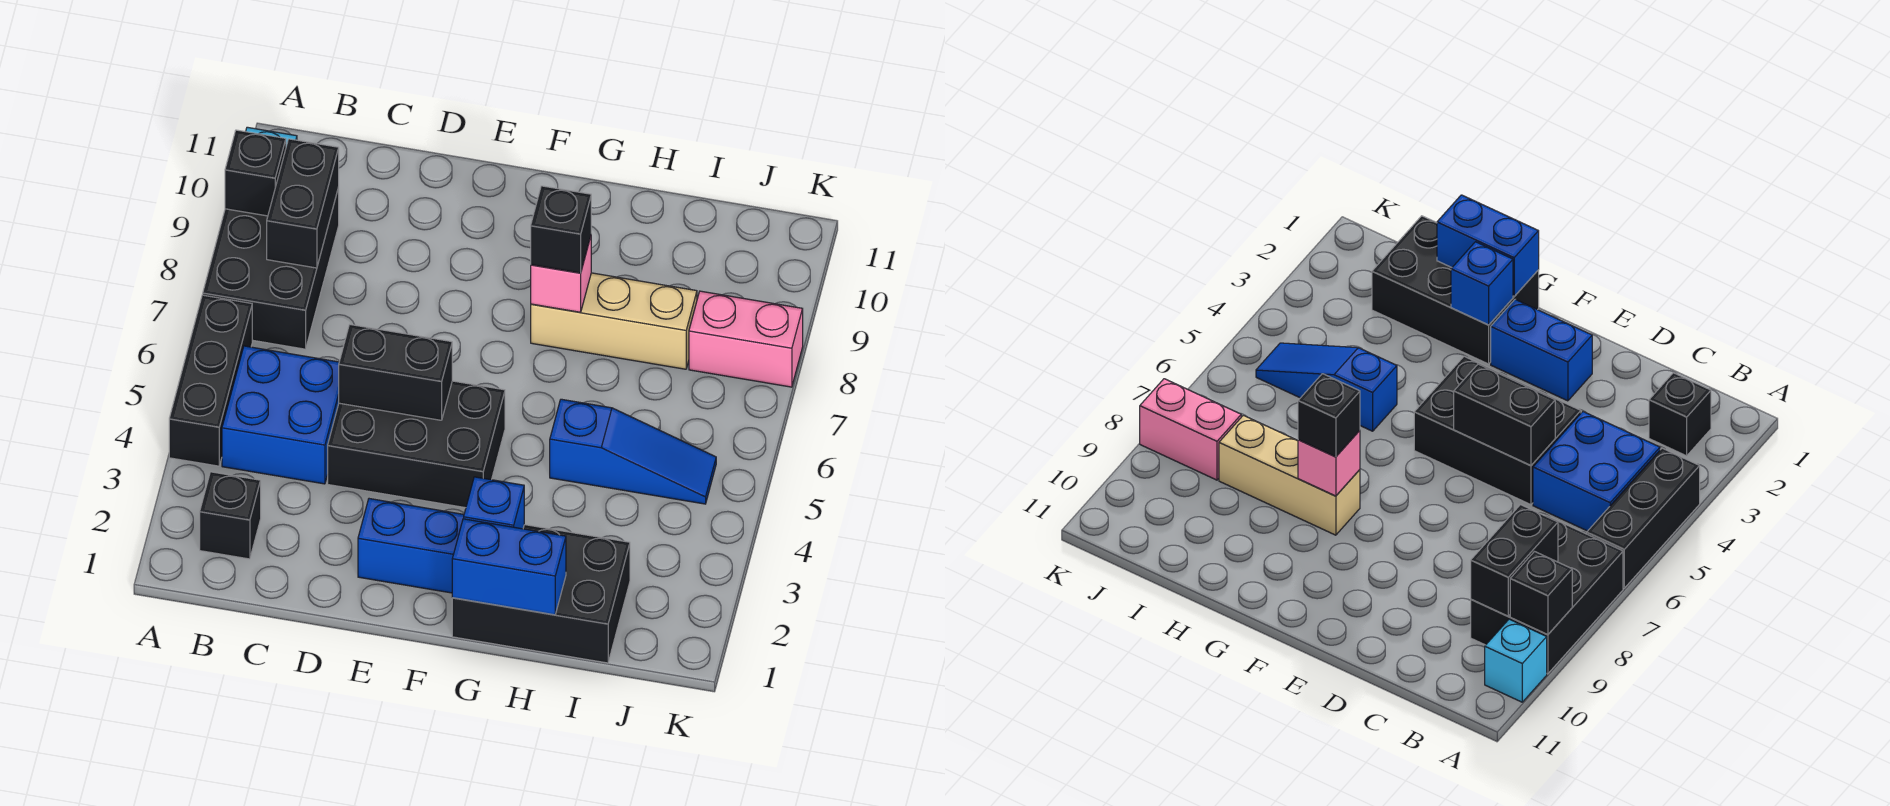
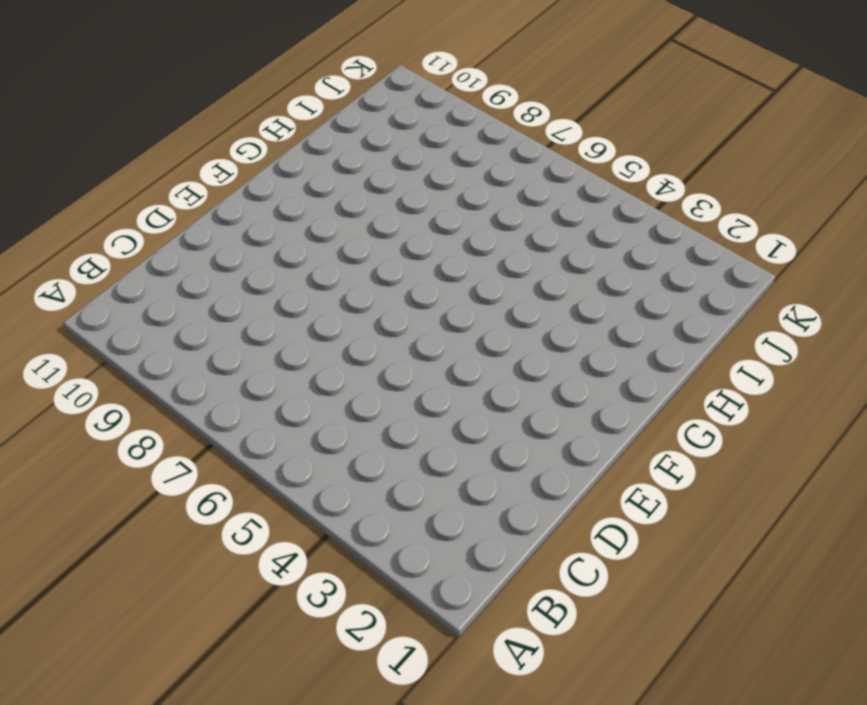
none -> black brick A4:A6 level 1
none -> black brick A7:B9 level 1
none -> cyan brick A10 level 1

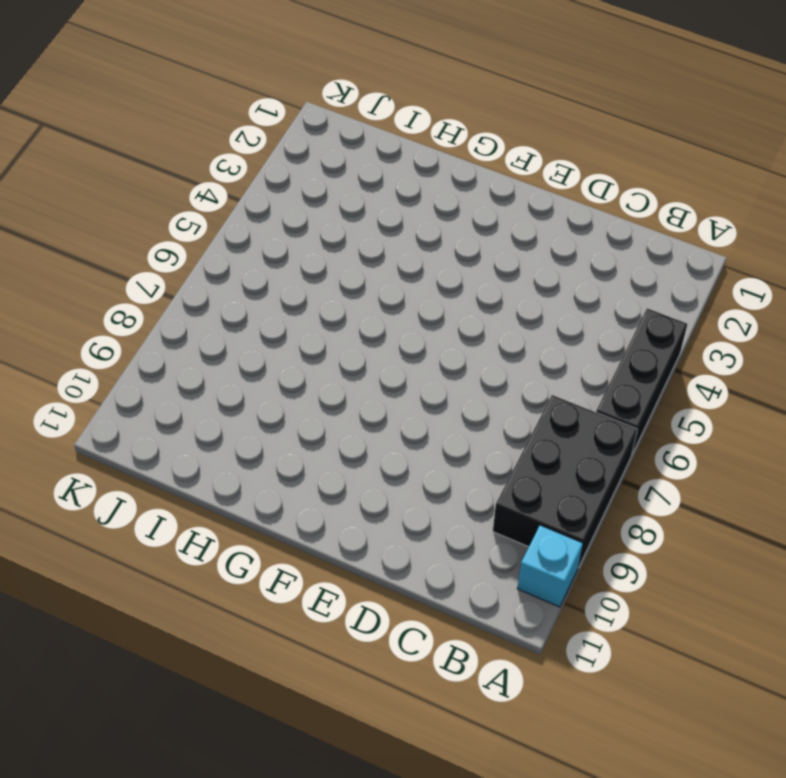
none -> black brick B2 level 1
none -> blue brick B4:C5 level 1
none -> black brick D4:F5 level 1

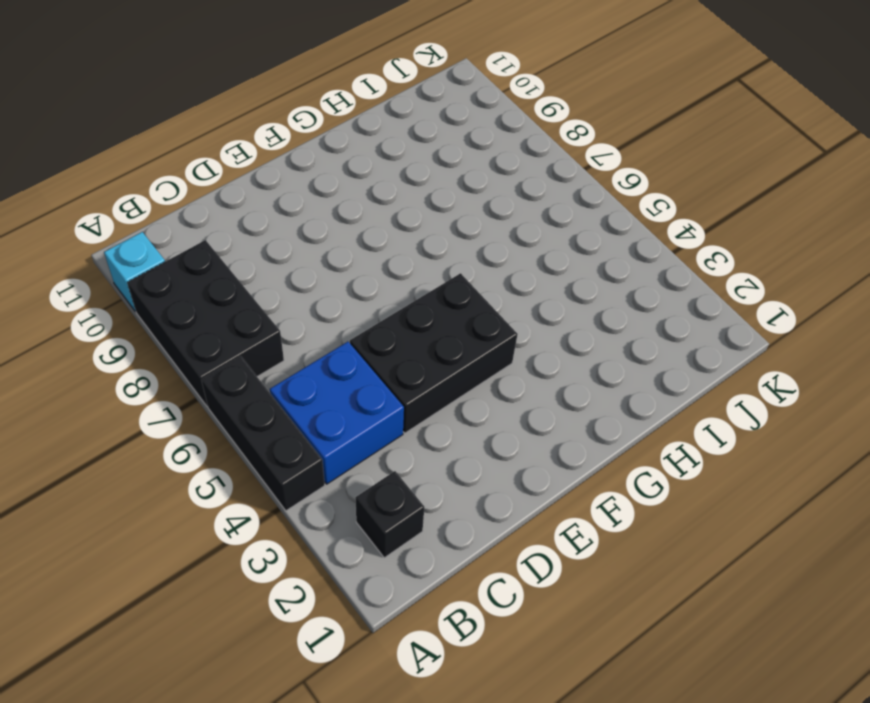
none -> blue brick E2:F2 level 1
none -> black brick G1:I2 level 1
none -> tan brick G8:I8 level 1

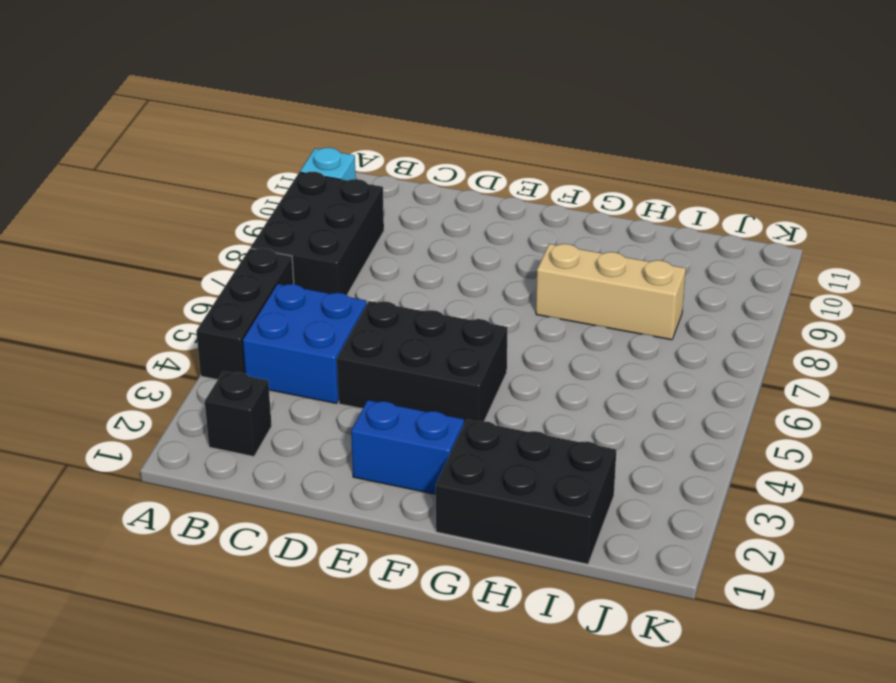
none -> blue slope H5:J5 level 1 top H
none -> pink brick J8:K8 level 1
none -> black brick A9 level 2

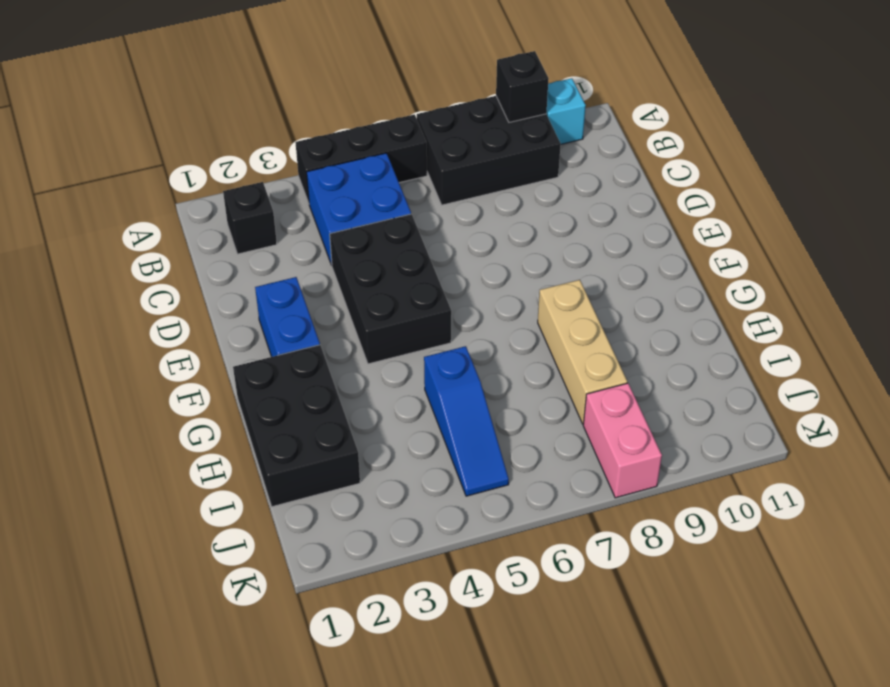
none -> black brick B8:B9 level 2
none -> black brick D5:E5 level 2
none -> blue brick G1:H1 level 2

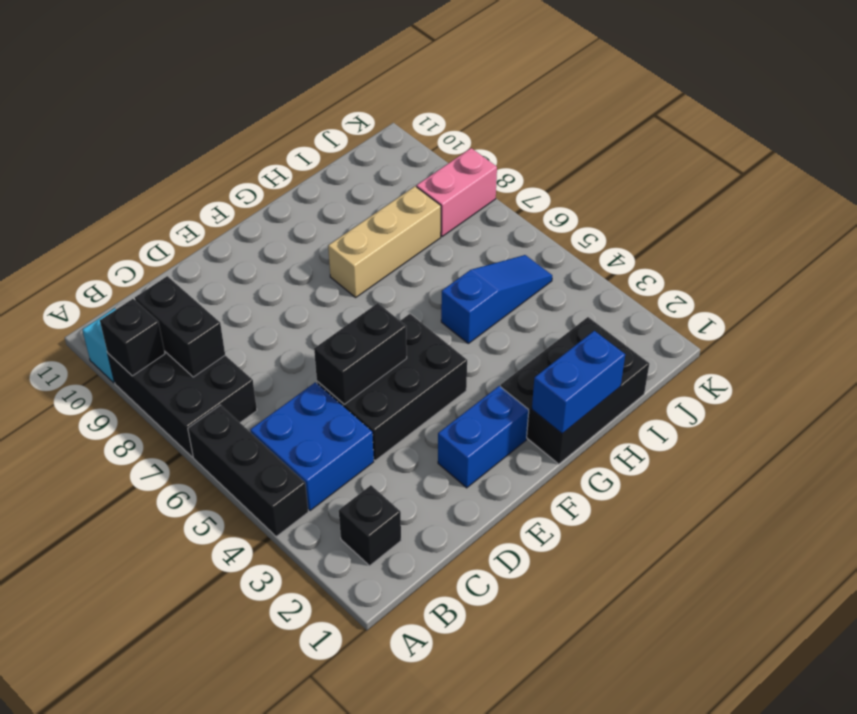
none -> blue brick G2 level 2
none -> pink brick G8 level 2
none -> black brick G8 level 3

